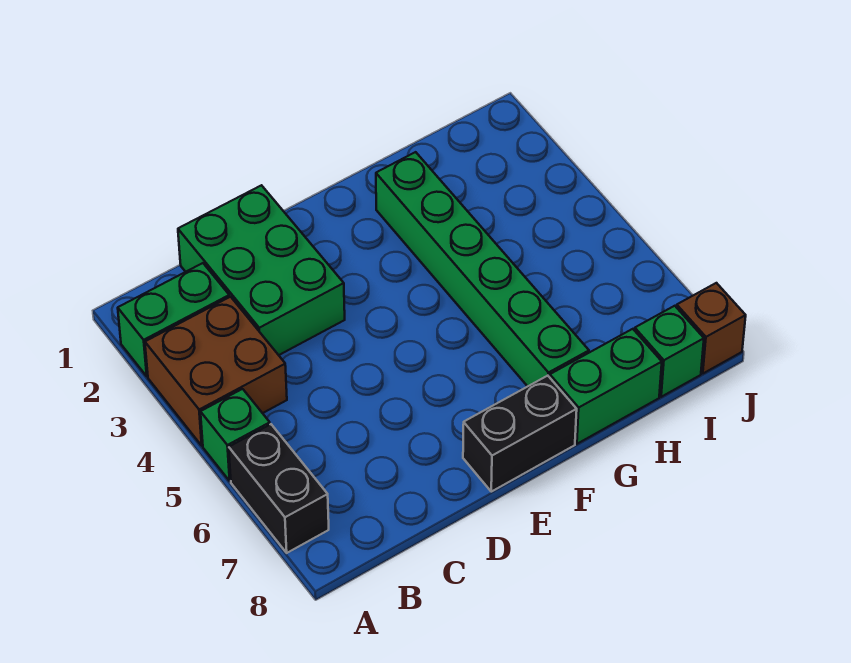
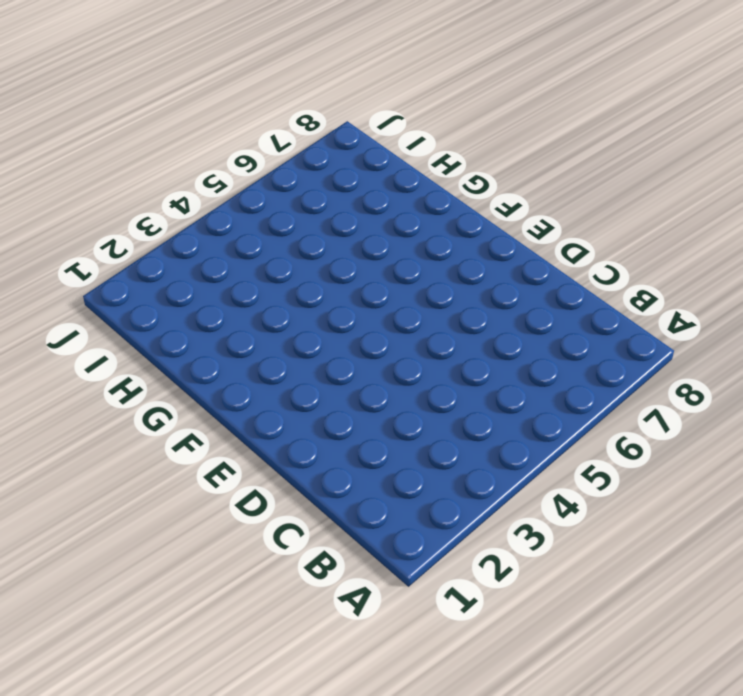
none -> green brick A2:B2 level 1
none -> brown brick A3:B4 level 1

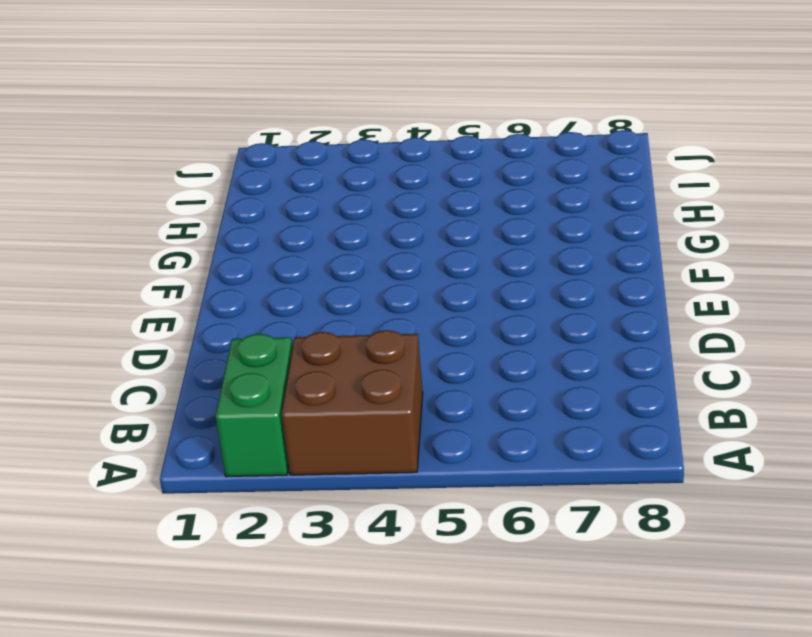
none -> green brick A5 level 1
none -> black brick A6:A7 level 1

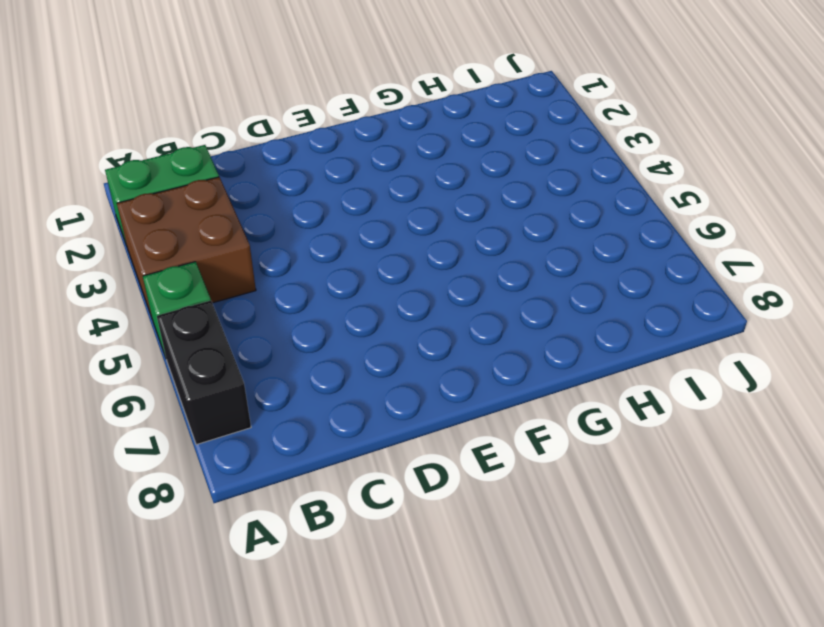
none -> green brick C1:D3 level 1
none -> black brick E8:F8 level 1

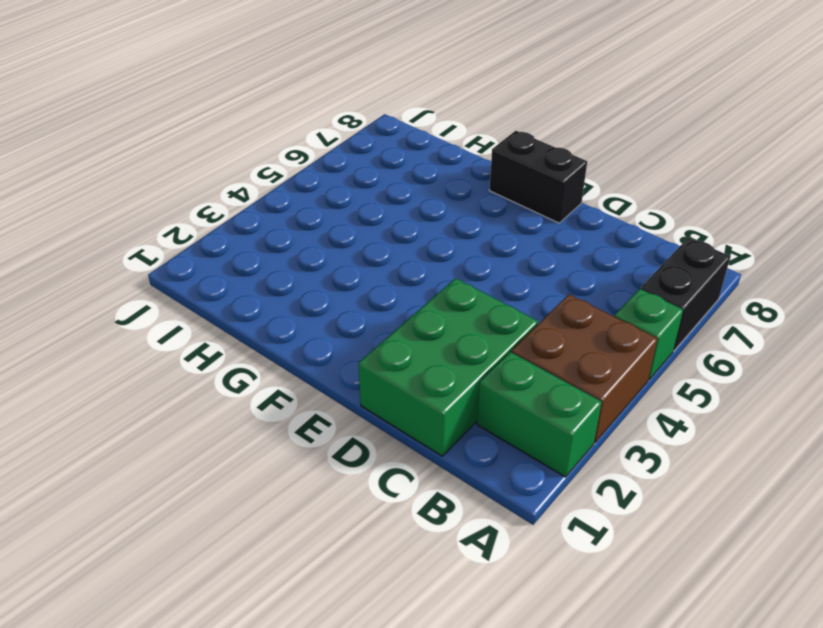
none -> green brick G2:G7 level 1
none -> green brick G8:H8 level 1

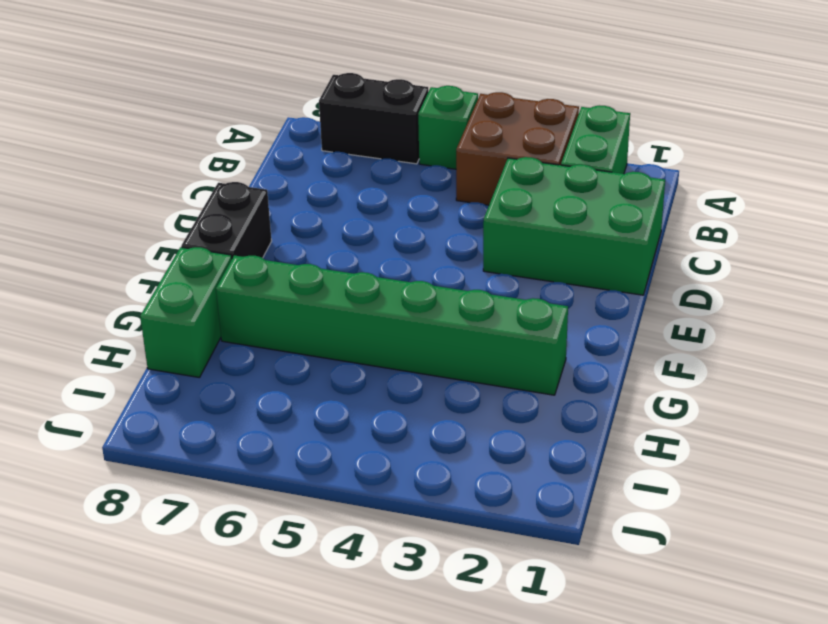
none -> green brick I8 level 1
none -> brown brick J8 level 1

